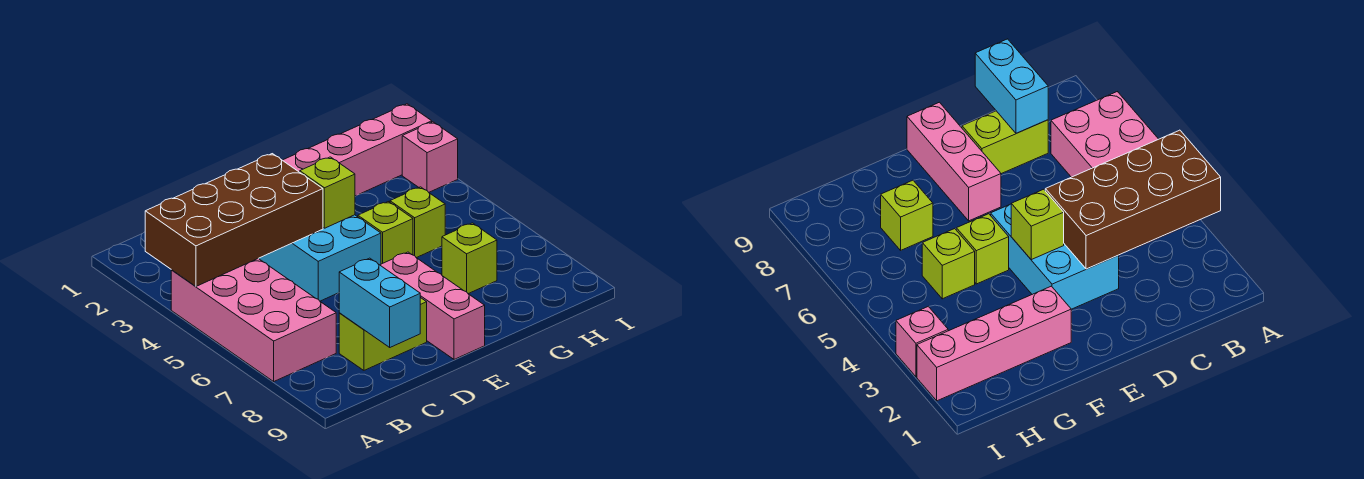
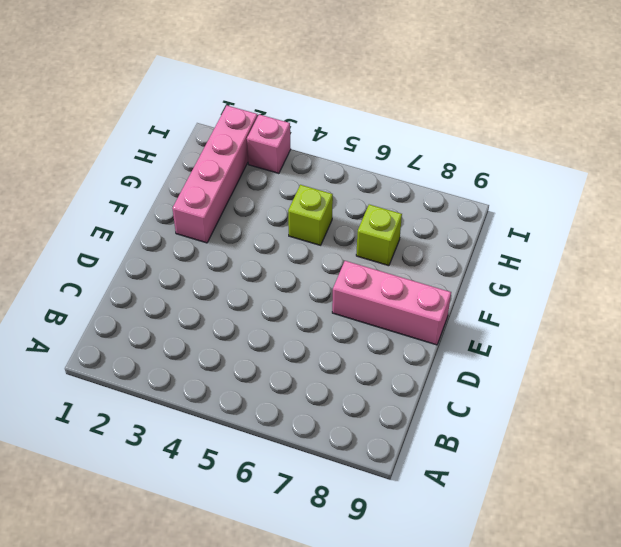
none -> pink brick A4:B7 level 1
none -> lime brick C8:D8 level 1
none -> cyan brick D3:E5 level 1

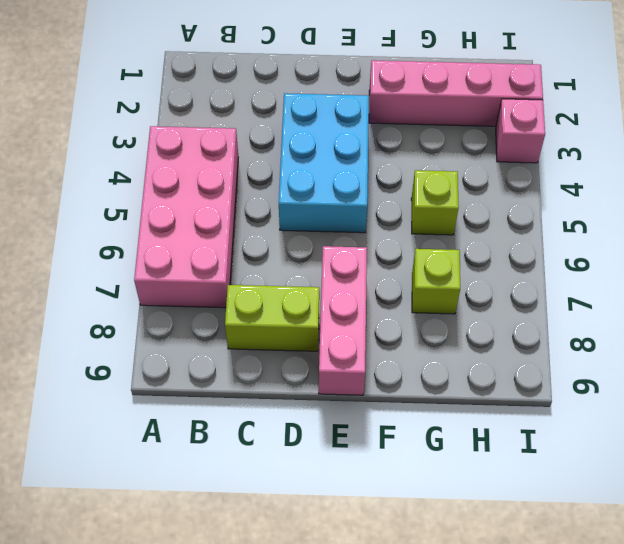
none -> lime brick F5 level 1
none -> brown brick A3:D4 level 2
none -> cyan brick C8:C9 level 2

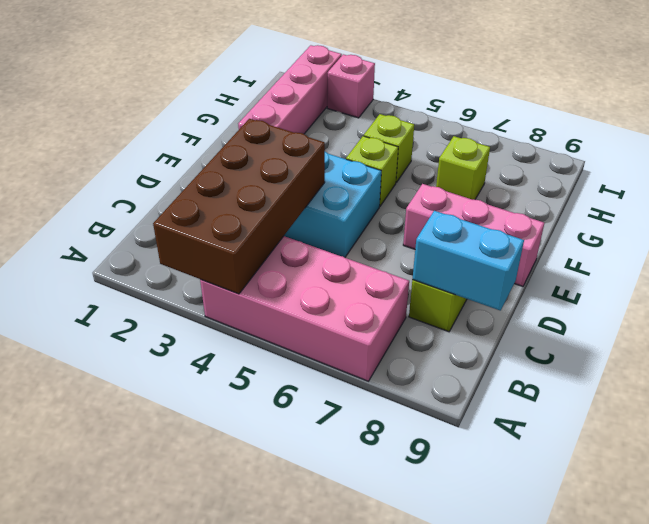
none -> lime brick E4 level 2

